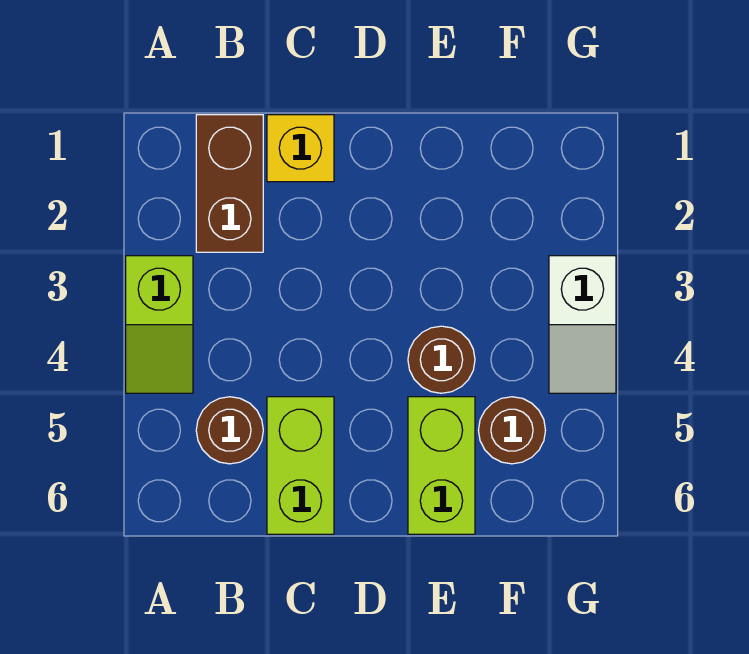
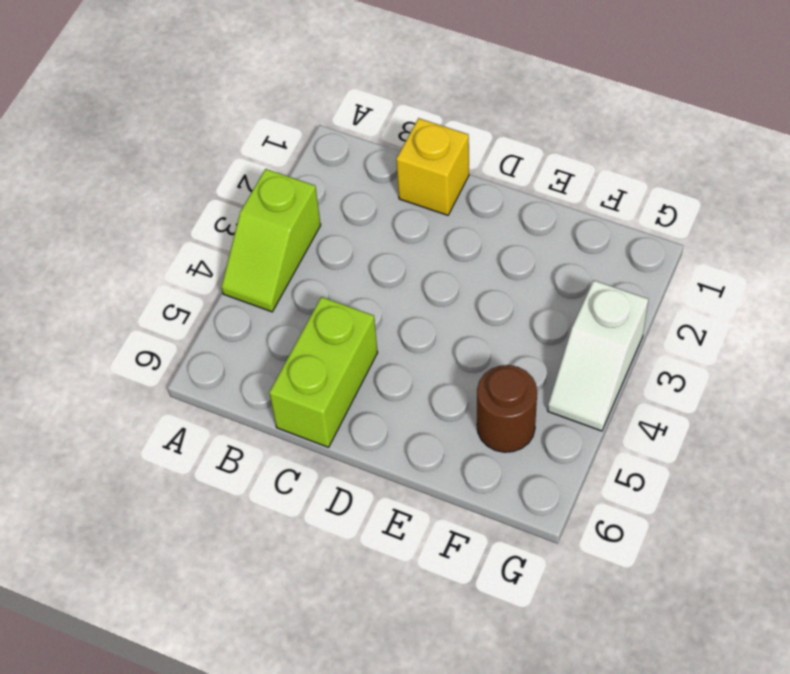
none -> brown brick B1:B2 level 1
none -> brown round brick B5 level 1

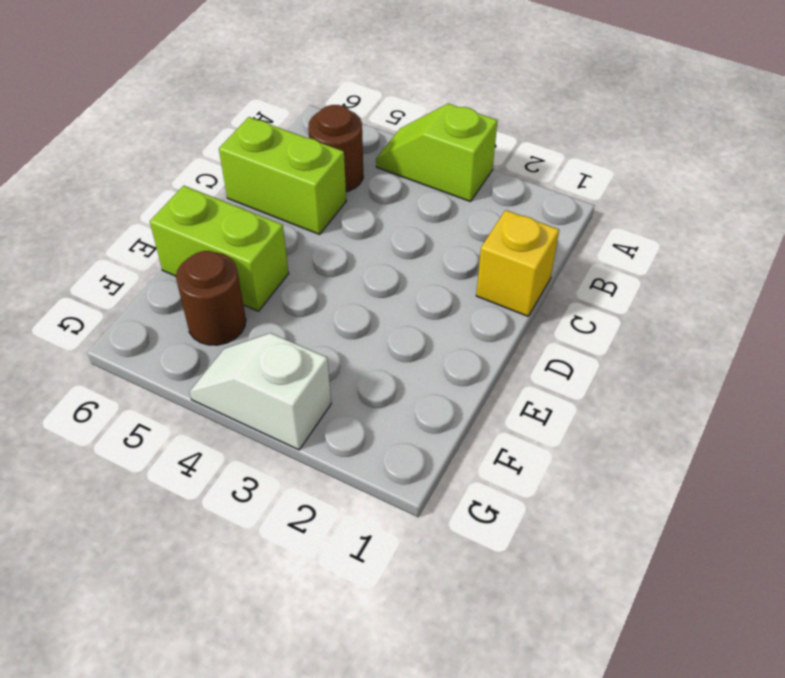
none -> brown brick B1:B2 level 1
none -> brown round brick E4 level 1

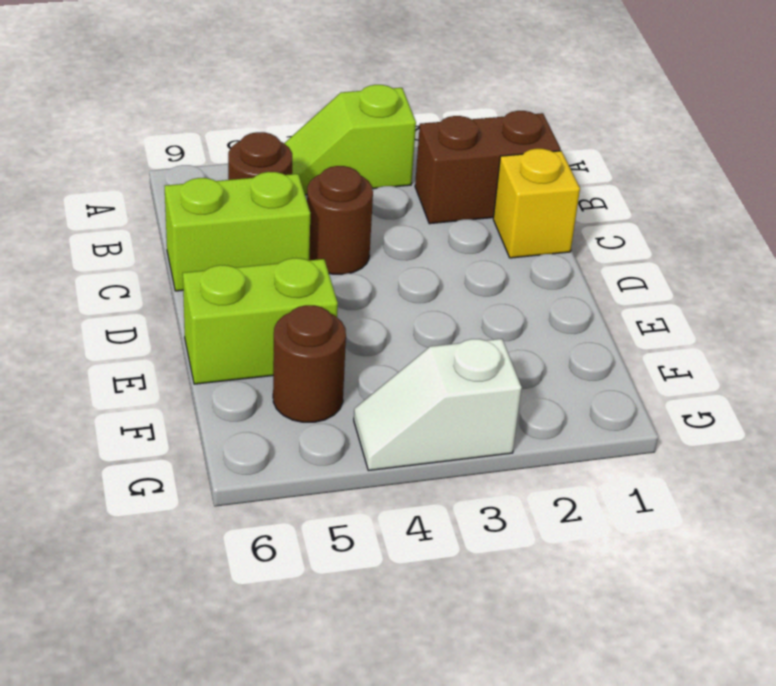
brown round brick C4 level 1 -> brown round brick E4 level 1

